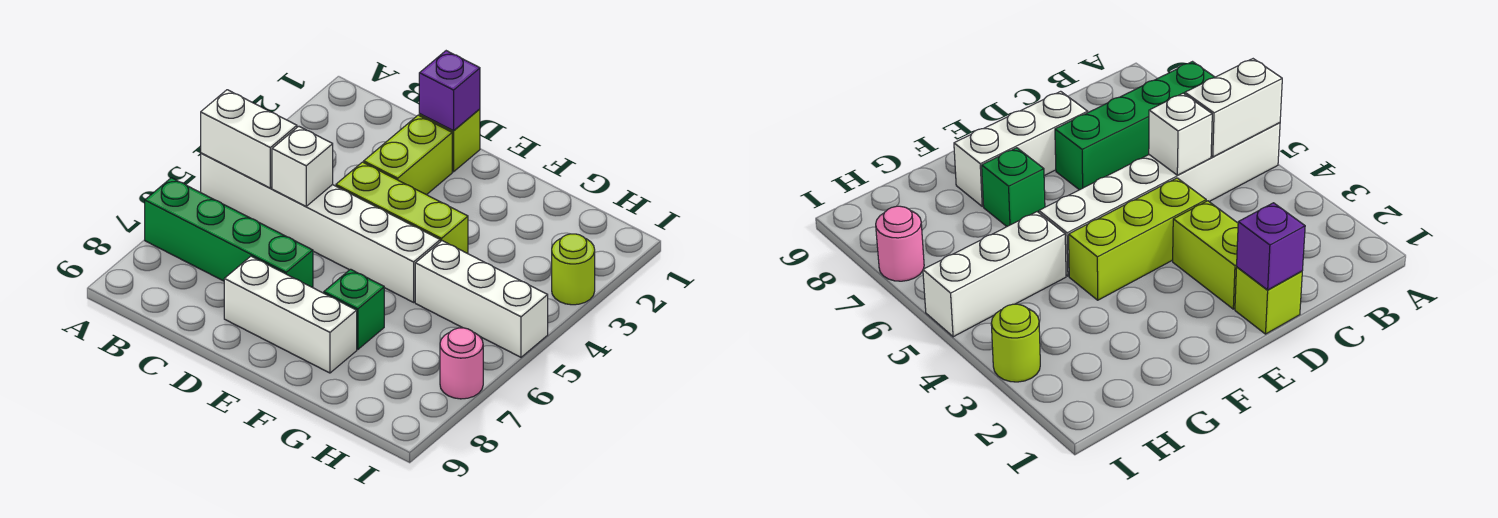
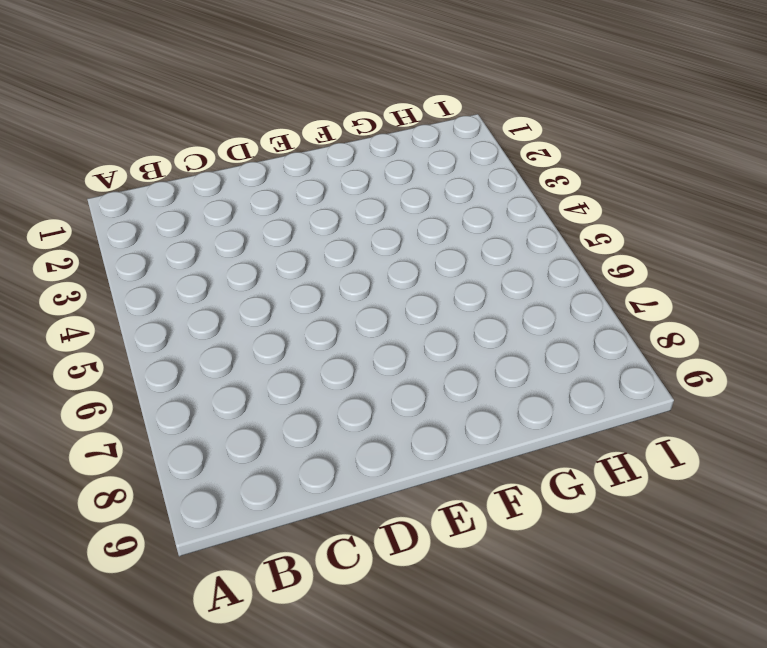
none -> white brick A5:F5 level 1
none -> green brick A7:D7 level 1
none -> lime brick D1 level 1

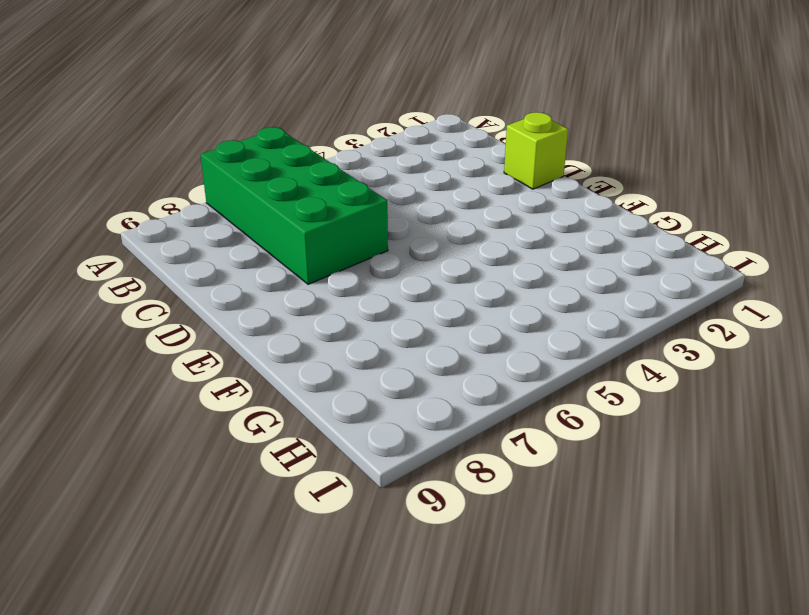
green brick A6:D7 level 1 -> green brick A7:D7 level 1
none -> white brick A5:F5 level 1
none -> lime brick D2:D3 level 1
none -> lime brick D4:F4 level 1

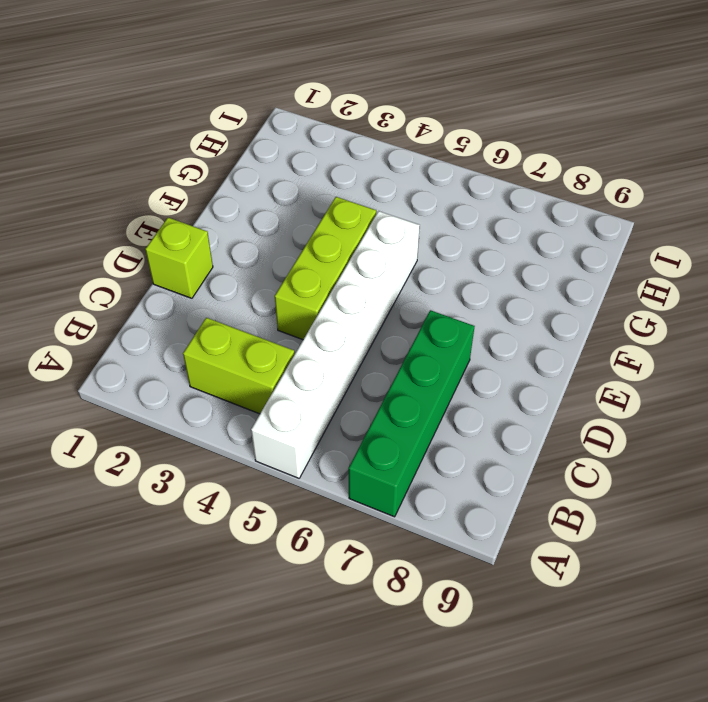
lime brick B3:B4 level 1 -> lime brick D2:D3 level 1
none -> white brick D8:F8 level 1
none -> green brick F7 level 1
none -> white brick G5:I5 level 1

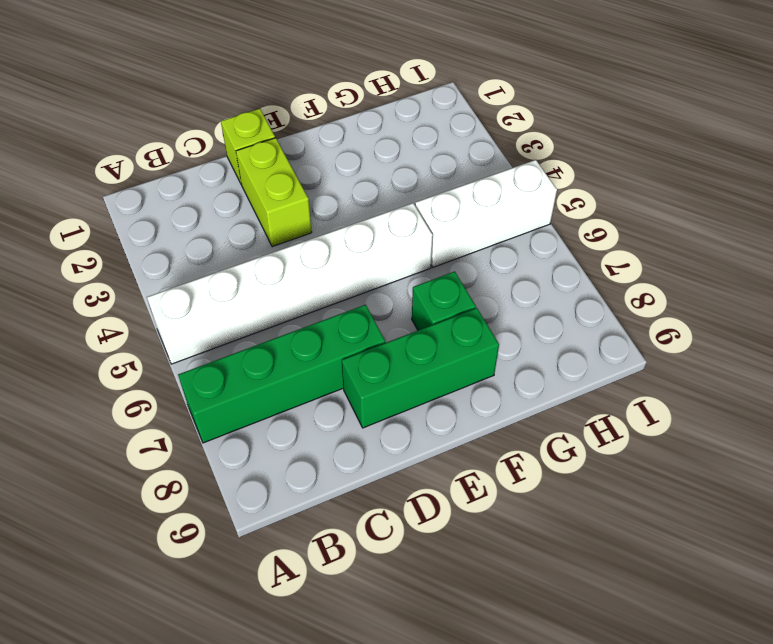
green brick D8:F8 level 1 -> white brick D8:F8 level 1
none -> lime brick D4:F4 level 1
none -> lime round brick I3 level 1
none -> pink round brick I7 level 1

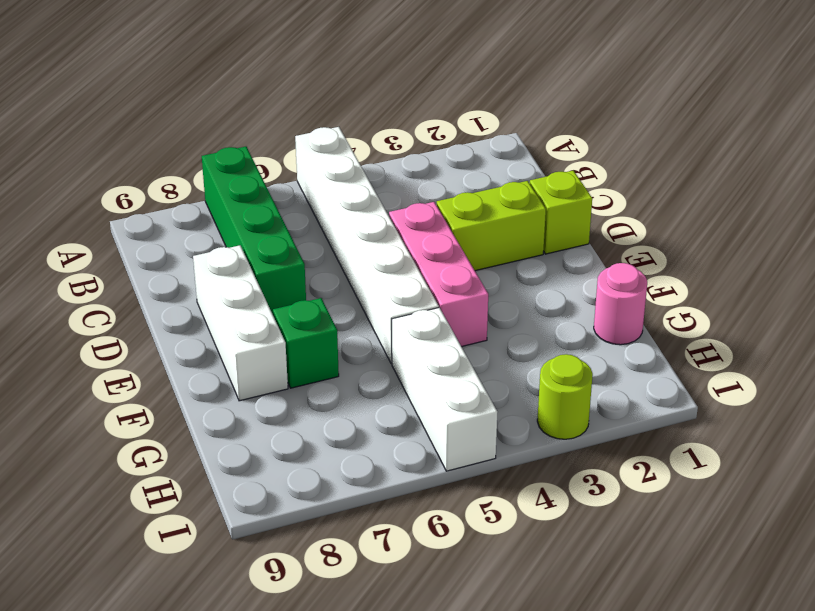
pink brick D4:F4 level 1 -> lime brick D4:F4 level 1
pink round brick G1 level 1 -> pink round brick I7 level 1
none -> white brick A5:B5 level 2
none -> white brick C5 level 2
none -> purple brick D1 level 2

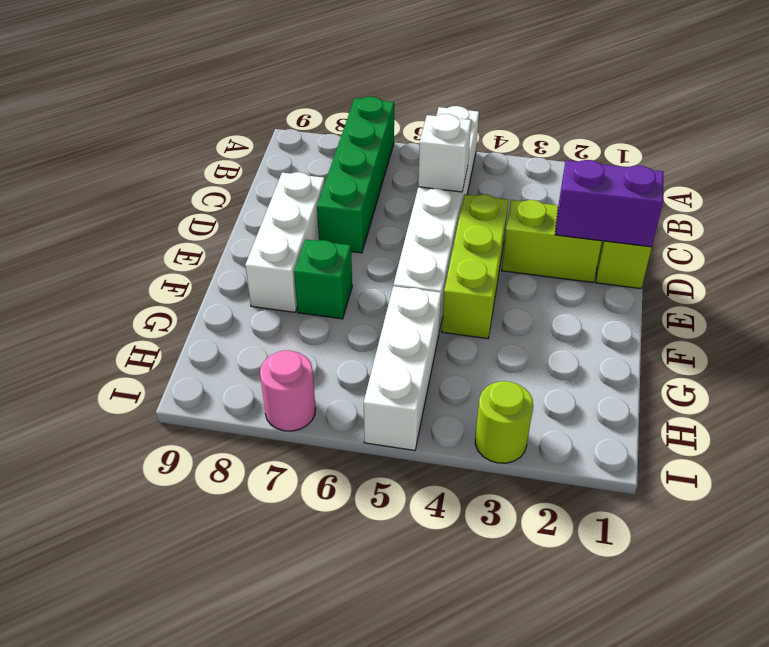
purple brick D1:D2 level 2 -> purple brick D1 level 2
none -> white brick A5:B5 level 2

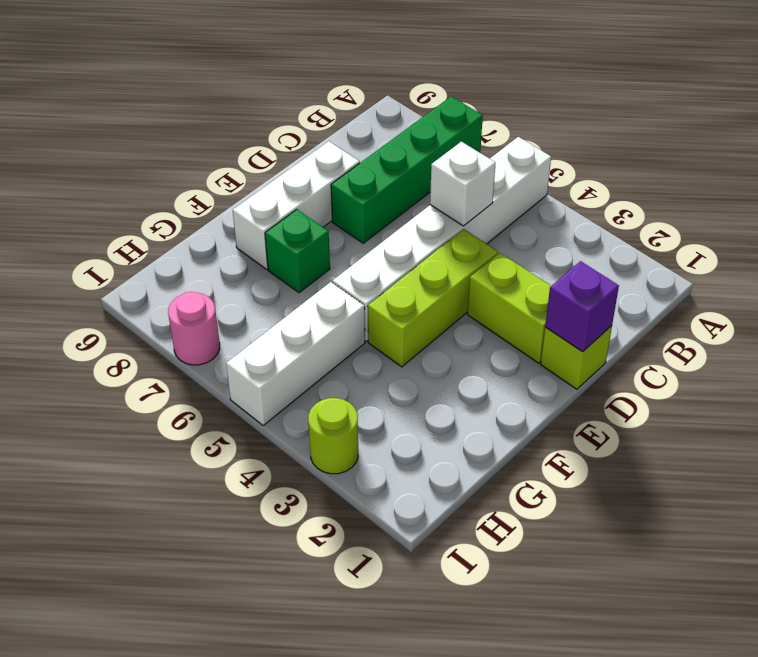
none -> white brick A5:B5 level 2

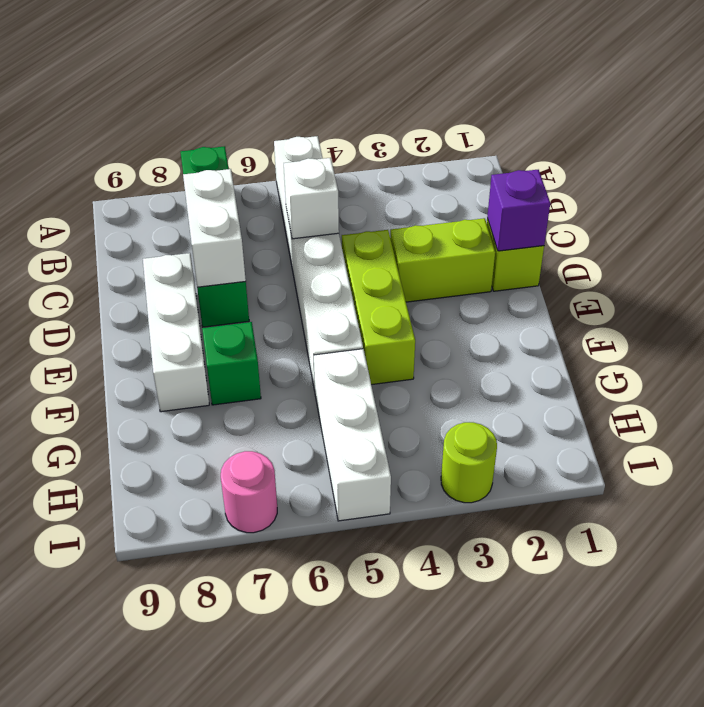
white brick C7:D7 level 2 -> white brick A5:B5 level 2

